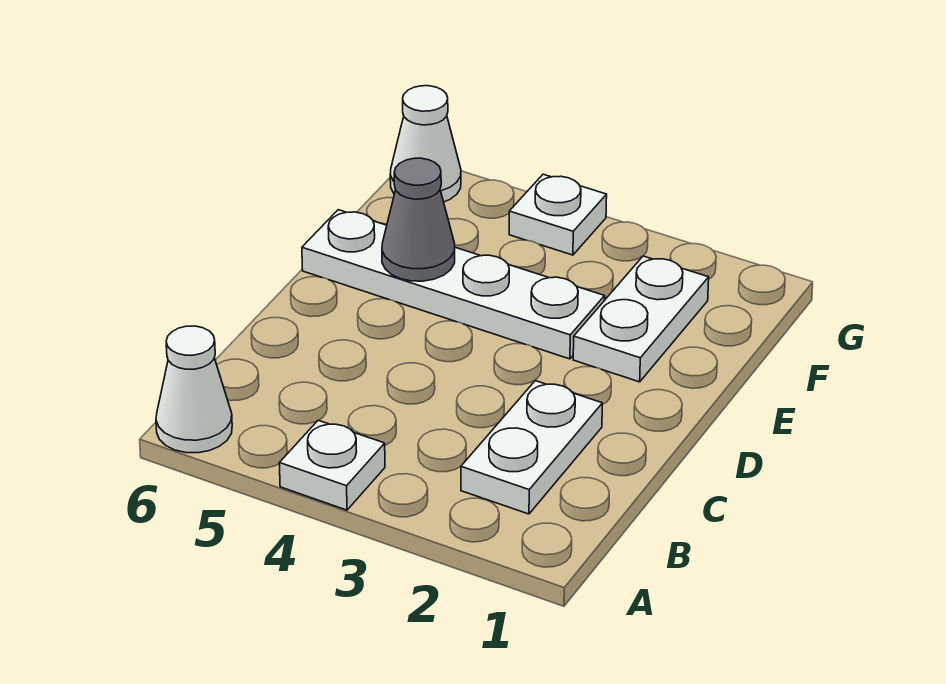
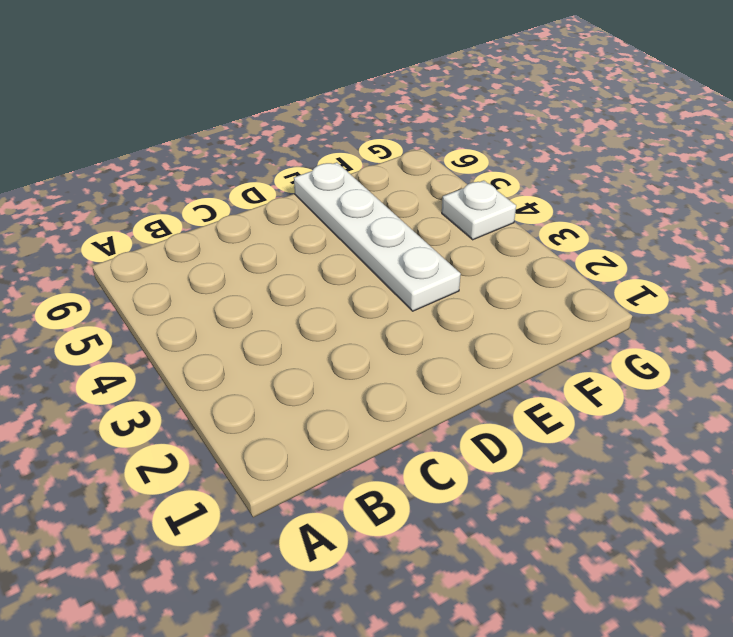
none -> white plate A4 level 1
none -> white cone A6 level 1

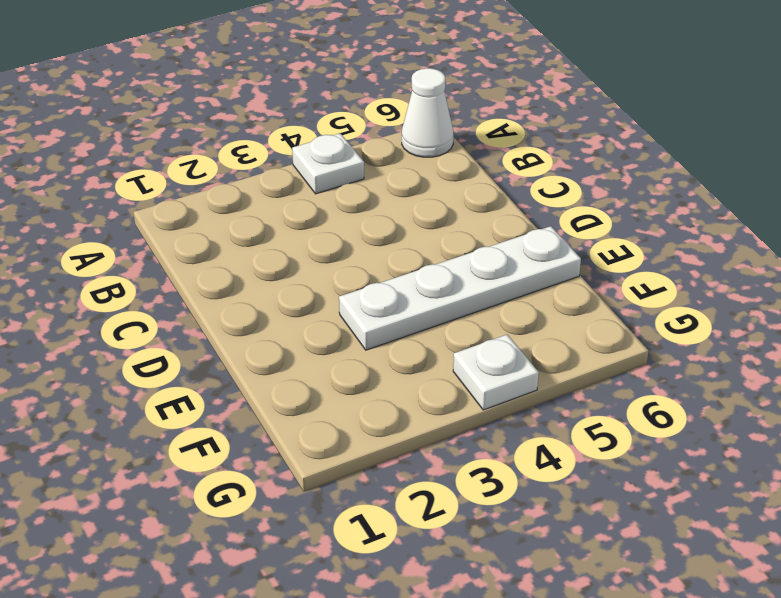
none -> white plate B2:C2 level 1
none -> white plate E2:F2 level 1

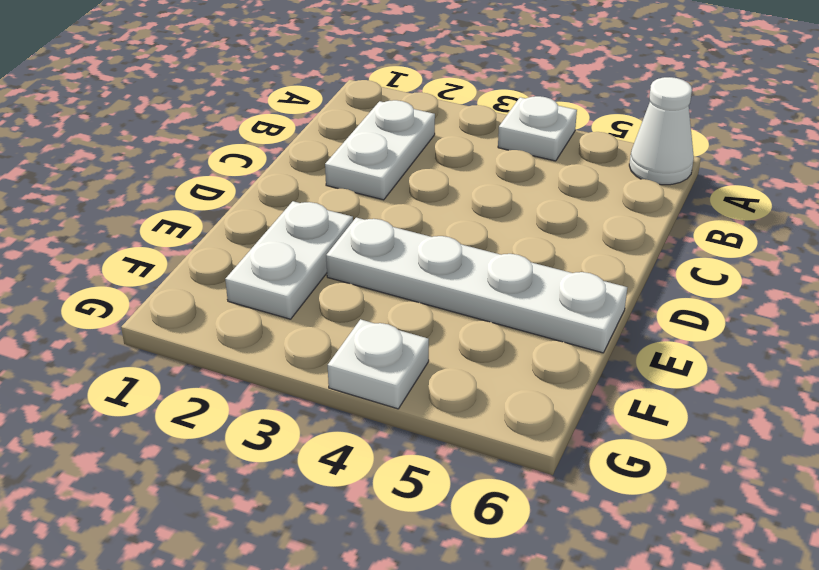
none -> white cone G6 level 1
none -> grey cone E5 level 2

